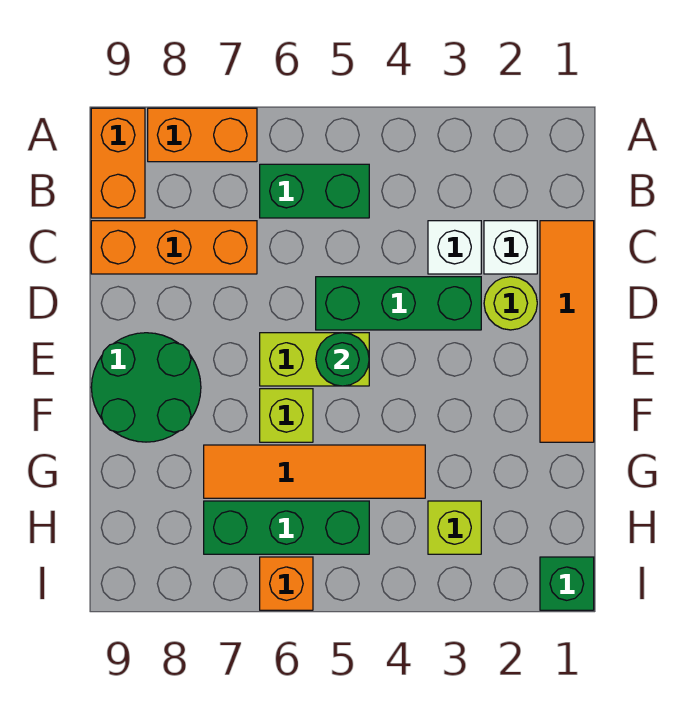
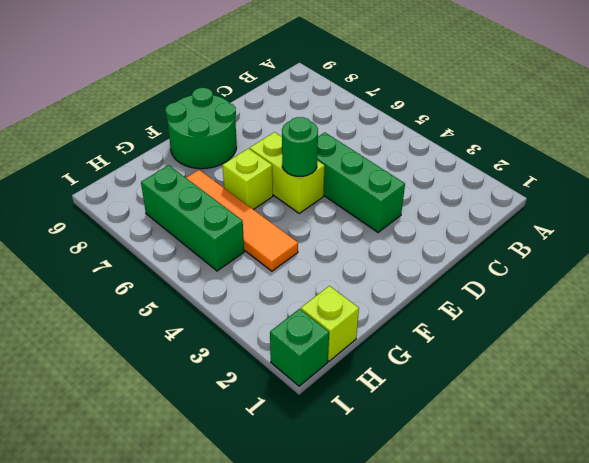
lime brick H1 level 1 -> lime brick H3 level 1
none -> orange brick A7:A8 level 1
none -> orange brick A9:B9 level 1
none -> green brick B5:B6 level 1

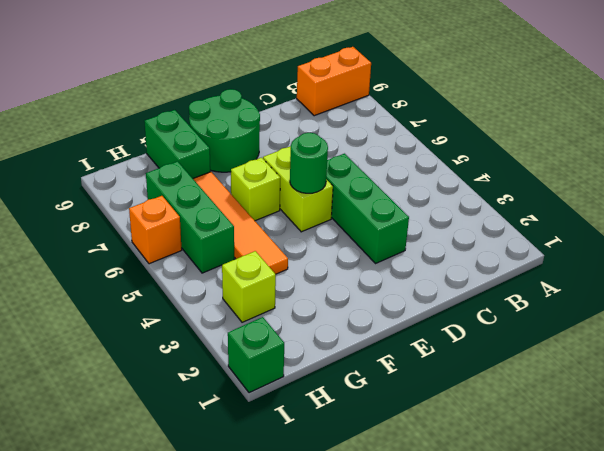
green brick G8:G9 level 1 -> green brick B5:B6 level 1
none -> orange brick A7:A8 level 1
none -> orange tile C1:F1 level 1
none -> white brick C2 level 1

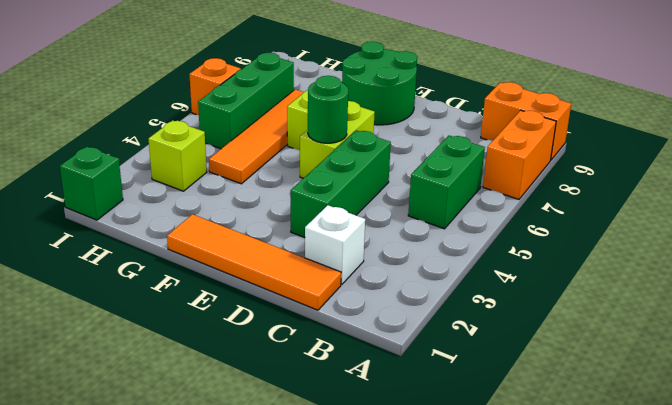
none -> white brick C3 level 1
none -> orange brick C7:C9 level 1
none -> lime round brick D2 level 1

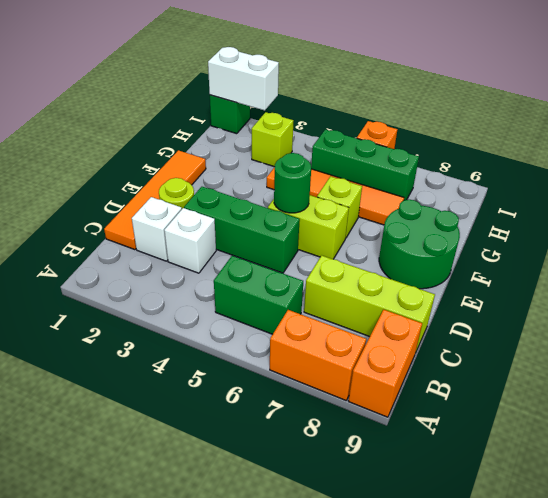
lime brick C7:C9 level 1 -> orange brick C7:C9 level 1
white brick I1:I2 level 2 -> none

